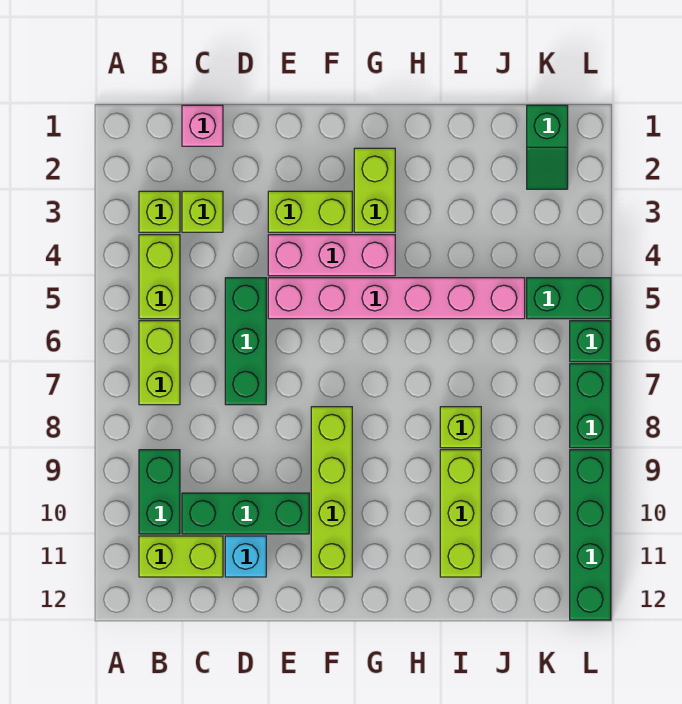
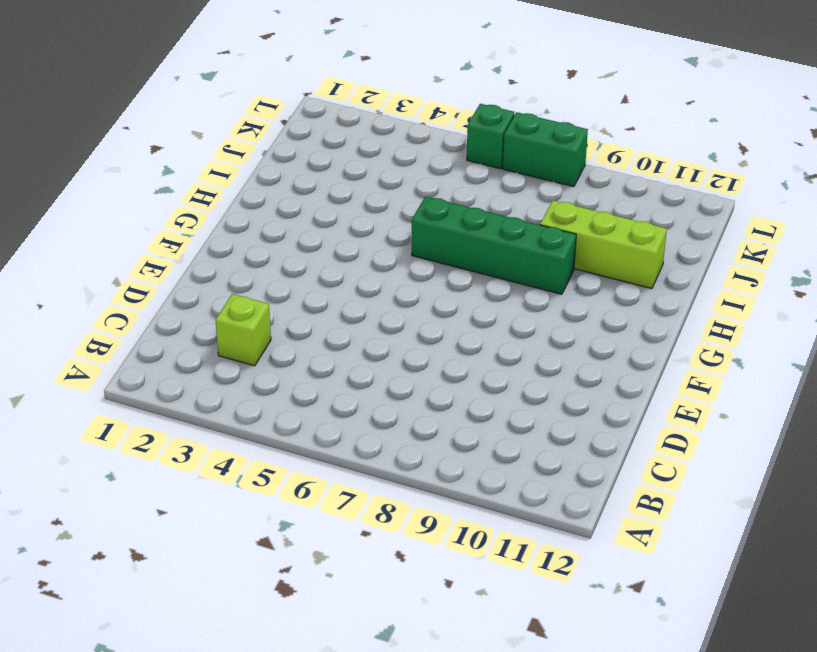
green brick H6:H9 level 1 -> green brick L9:L12 level 1
none -> lime brick B3 level 1
none -> lime brick B4:B5 level 1
none -> lime brick B6:B7 level 1

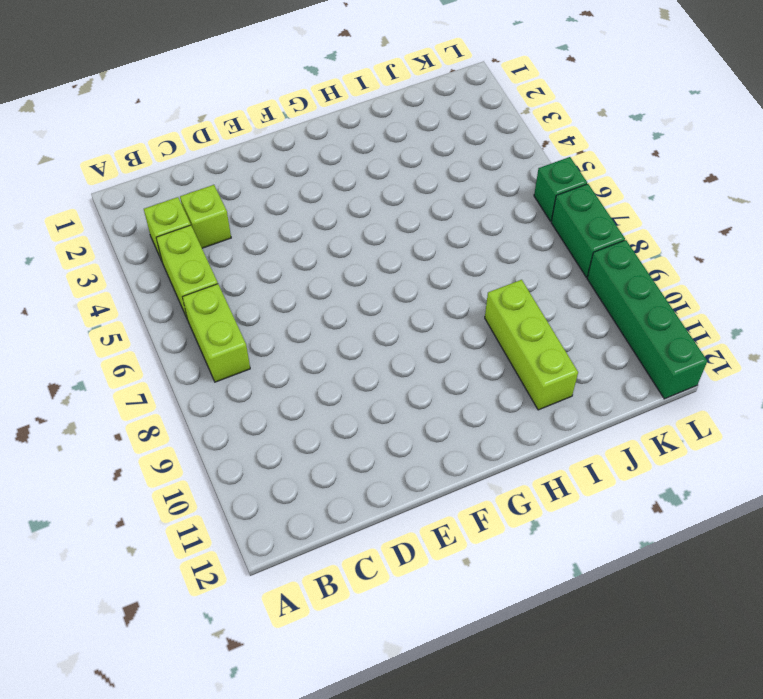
none -> green brick B9:B10 level 1
none -> lime brick B11:C11 level 1
none -> pink brick C1 level 1

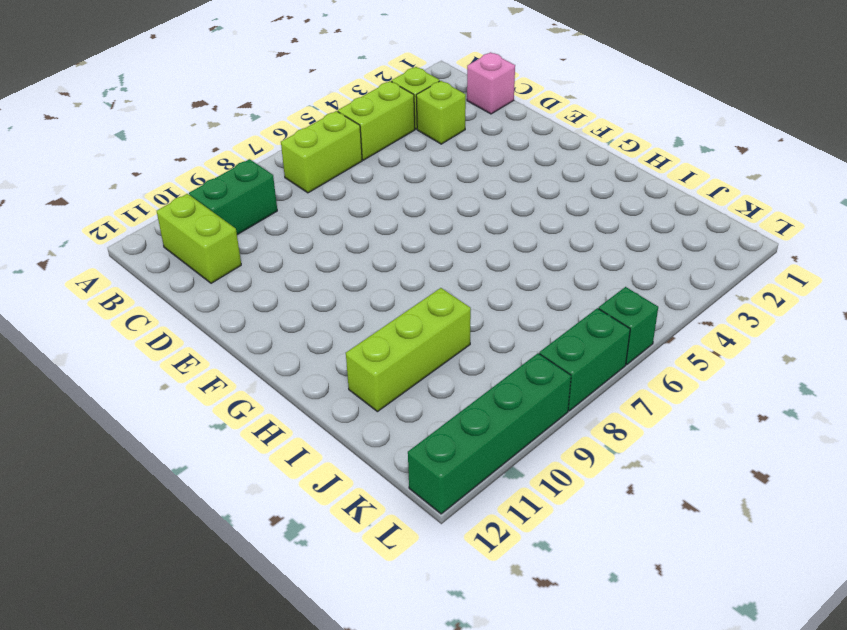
none -> green brick C10:E10 level 1
none -> green brick D5:D7 level 1
none -> cyan brick D11 level 1

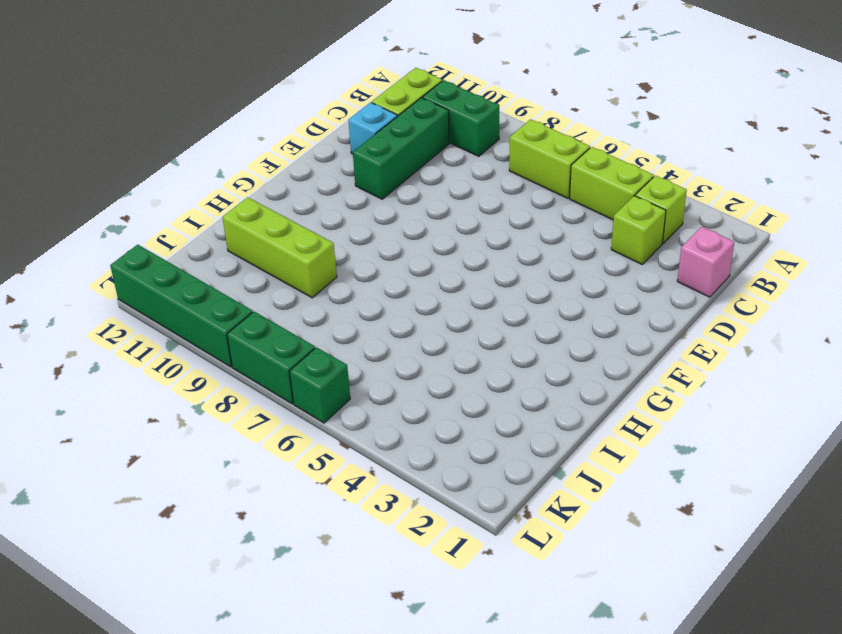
none -> green brick D5:D7 level 1
none -> lime brick E3:F3 level 1
none -> pink brick E4:G4 level 1

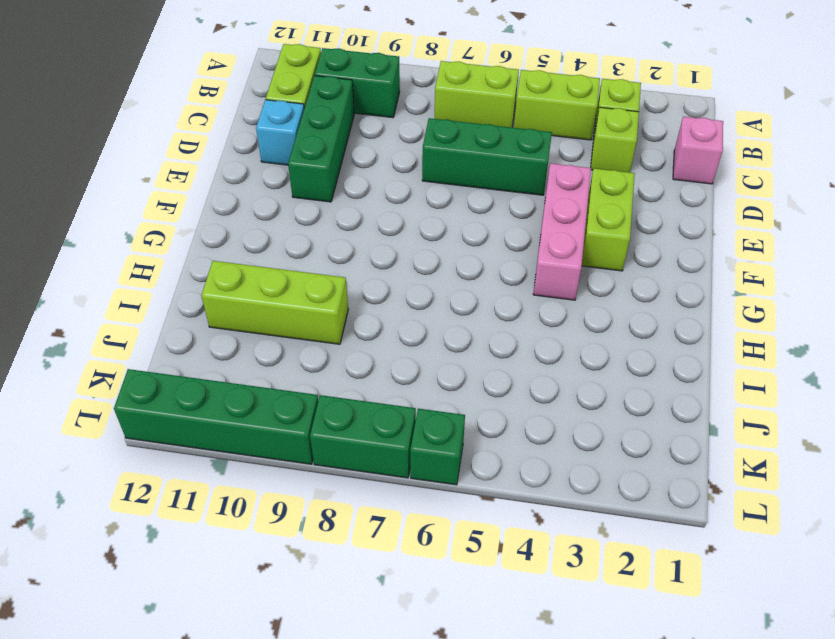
none -> pink brick E5:J5 level 1
none -> lime brick F8:F11 level 1
none -> lime brick G2:G3 level 1

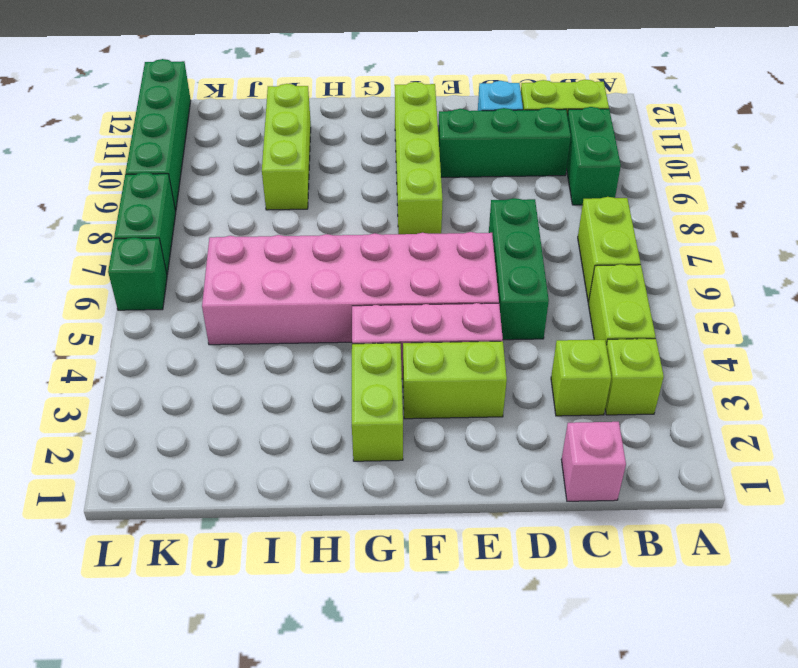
pink brick E5:J6 level 1 -> pink brick E5:J5 level 1
none -> lime brick I8 level 1
none -> green slope K1:K2 level 1 top 1
none -> green brick K5:L5 level 1

